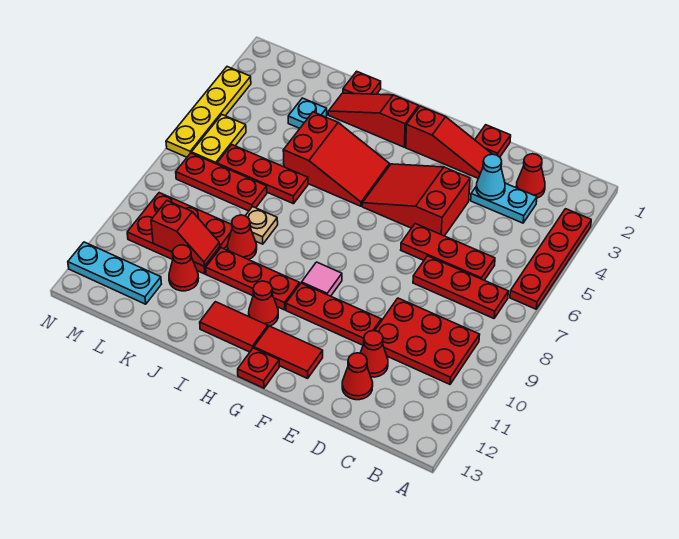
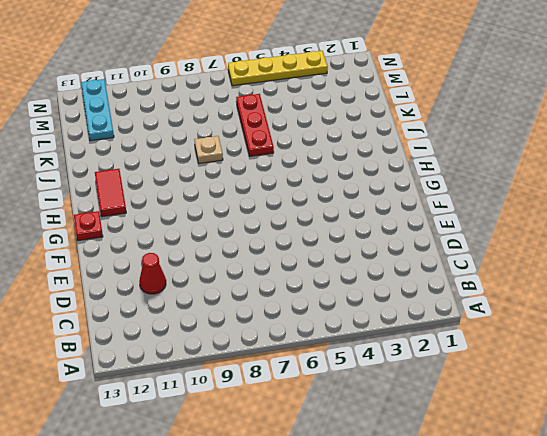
none -> red plate A3:A6 level 1
none -> red plate B7:D7 level 1
none -> red plate B9:D10 level 1
none -> red cone C2 level 1

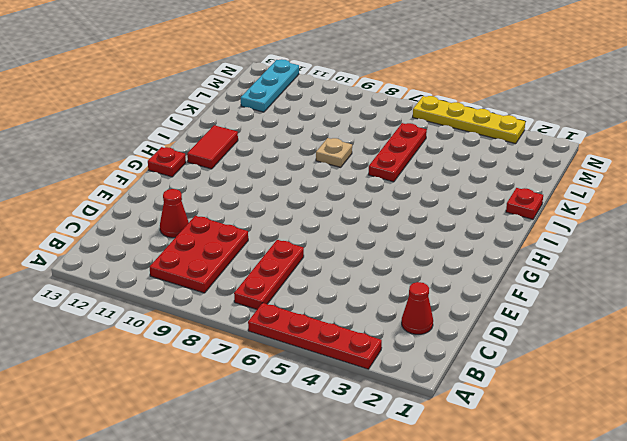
none -> cyan plate C3:D3 level 1
none -> red plate C6:E6 level 1
none -> red cone D12 level 1
none -> red plate E1 level 1

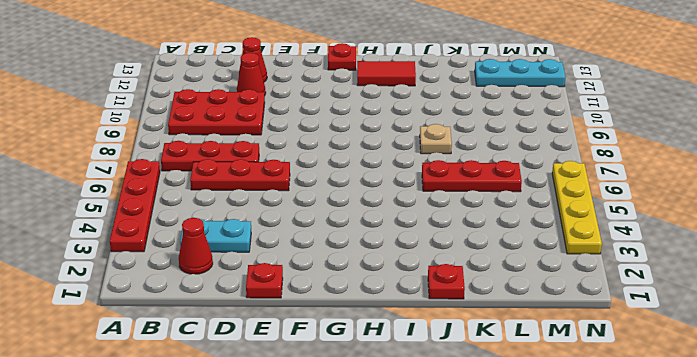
none -> red slope E2:G2 level 1 top G
none -> red slope E4:G5 level 1 top E
none -> red plate E10:G10 level 1
none -> red tile F12:G12 level 1

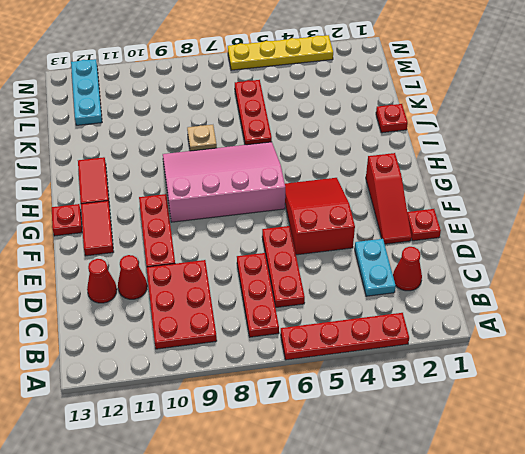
pink slope G6:I9 level 1 top G -> pink tile G9 level 1
none -> red slope H2:J2 level 1 top H
none -> red slope H4:J5 level 1 top J
none -> red plate H10:J10 level 1
none -> red cone H11 level 1

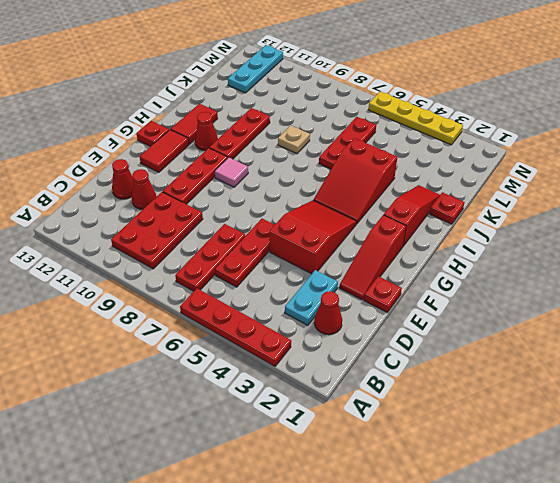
none -> red cone J9 level 1
none -> cyan plate K3 level 1
none -> red plate K7:M7 level 1
none -> red plate K9:M10 level 1

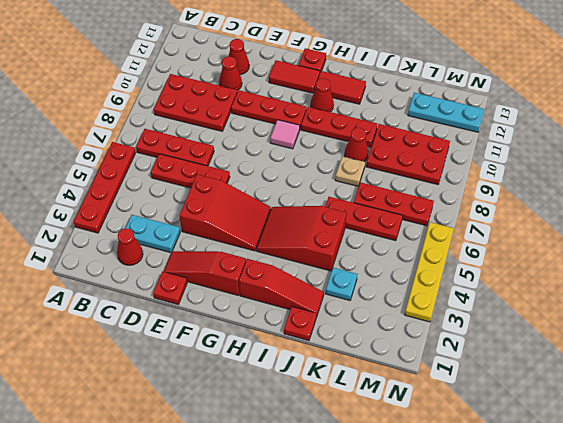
none -> red cone K11 level 1
none -> yellow plate M5:M6 level 1
none -> cyan cone D3 level 2
none -> red slope K10:L10 level 2 top L

